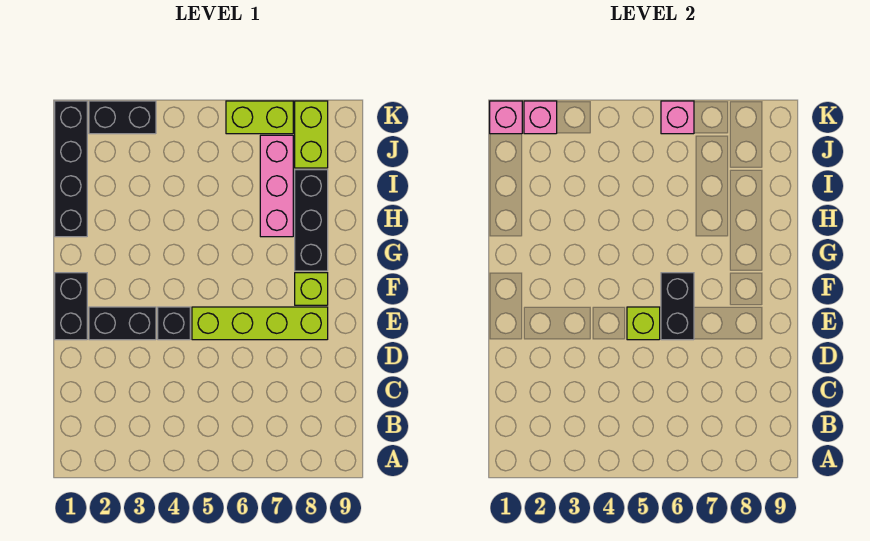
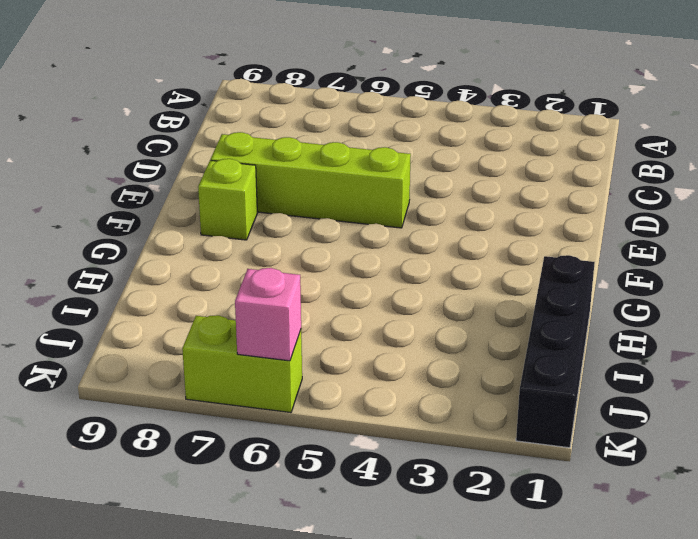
none -> black brick E1:F1 level 1
none -> black brick E2:E3 level 1
none -> black brick E4 level 1

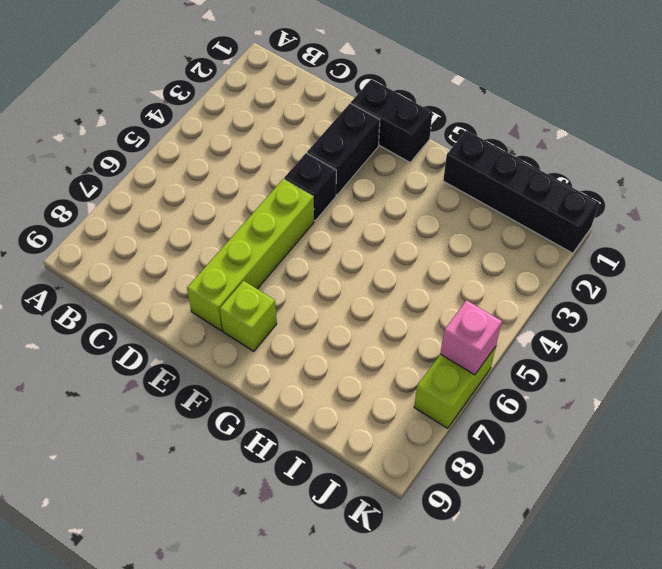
none -> black brick G8:I8 level 1
none -> pink brick H7:J7 level 1
none -> lime brick J8:K8 level 1

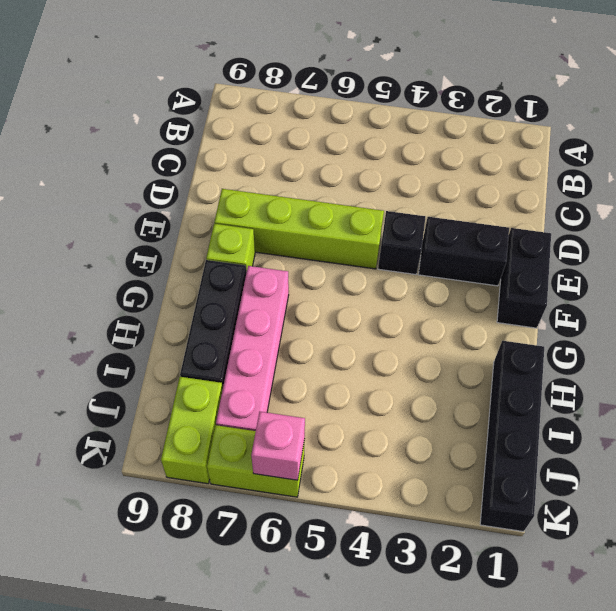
pink brick G7:J7 level 1 -> pink brick H7:J7 level 1
none -> black brick K2:K3 level 1
none -> lime brick E5 level 2
none -> black brick E6:F6 level 2

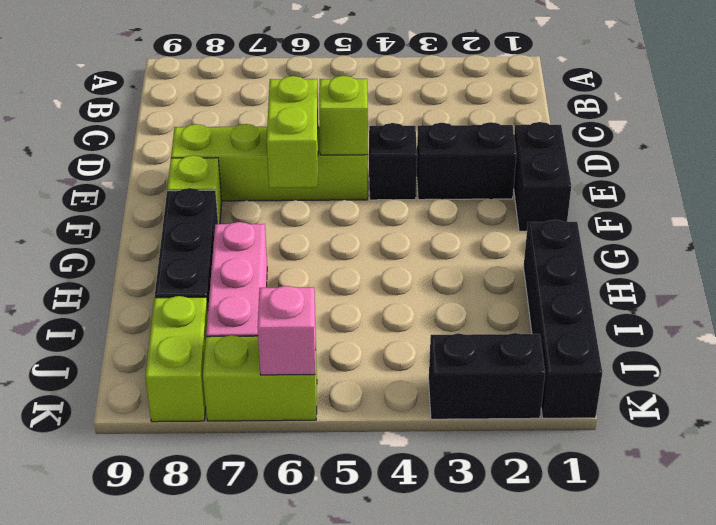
lime brick E6:F6 level 2 -> black brick E6:F6 level 2
none -> pink brick K1 level 2
none -> pink brick K2 level 2

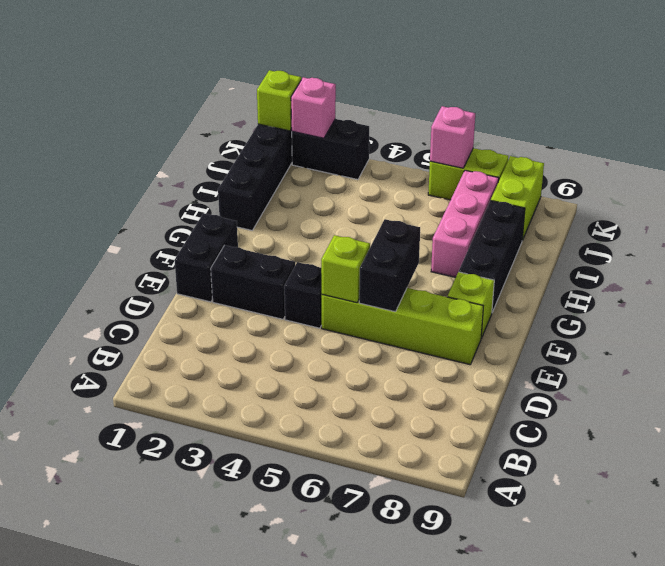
lime brick K1 level 2 -> pink brick K1 level 2

